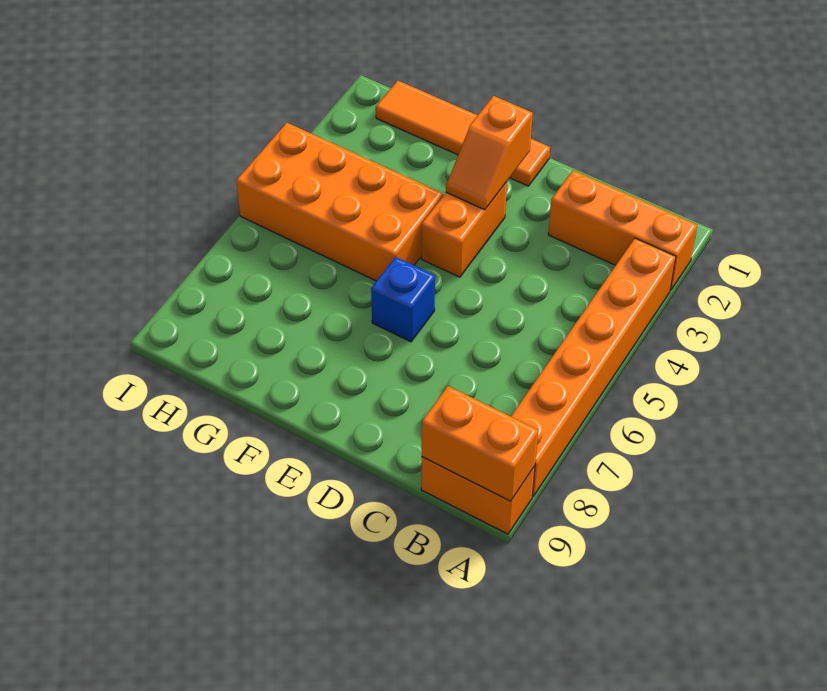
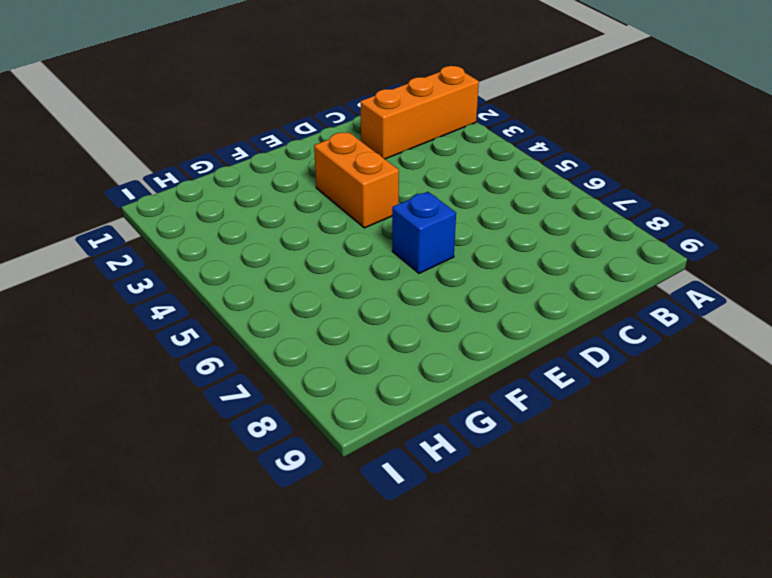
none -> orange brick A3:A8 level 1
none -> orange brick A9:B9 level 1

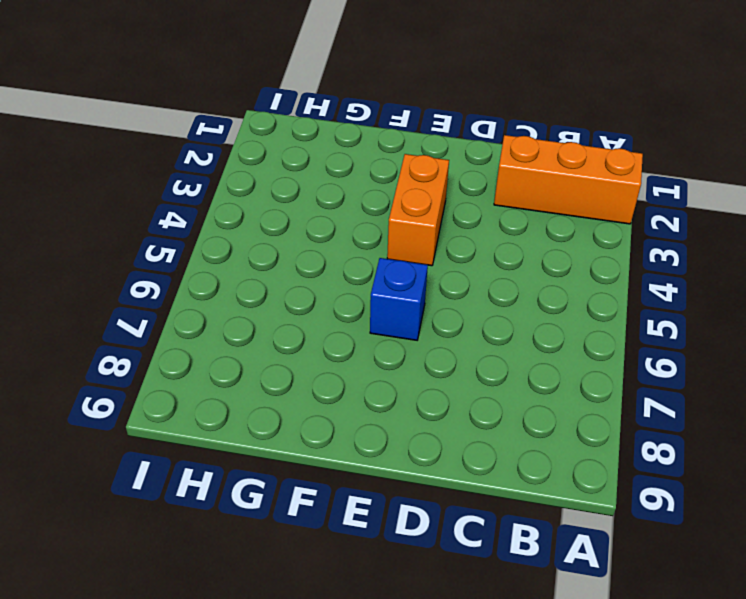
none -> orange brick A3:A8 level 1
none -> orange brick A9:B9 level 1

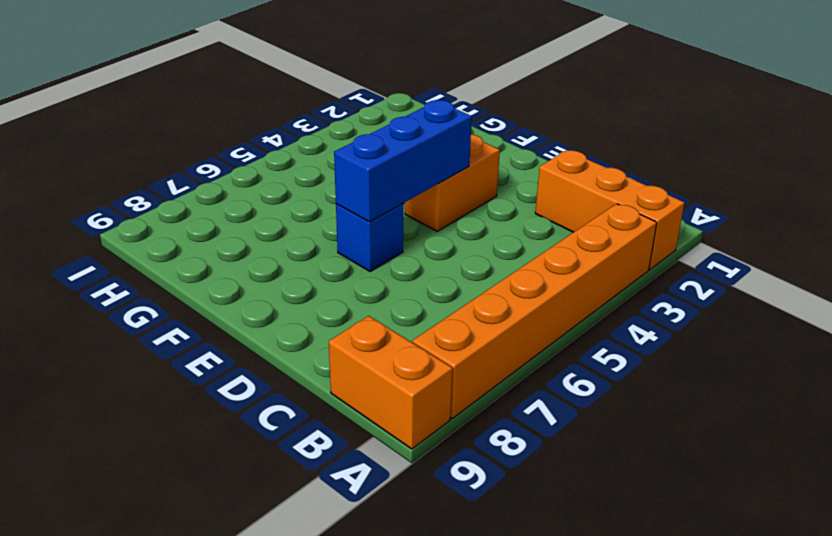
blue brick E4:E6 level 2 -> none
none -> orange tile E1:H1 level 1
none -> orange brick F4:I5 level 1

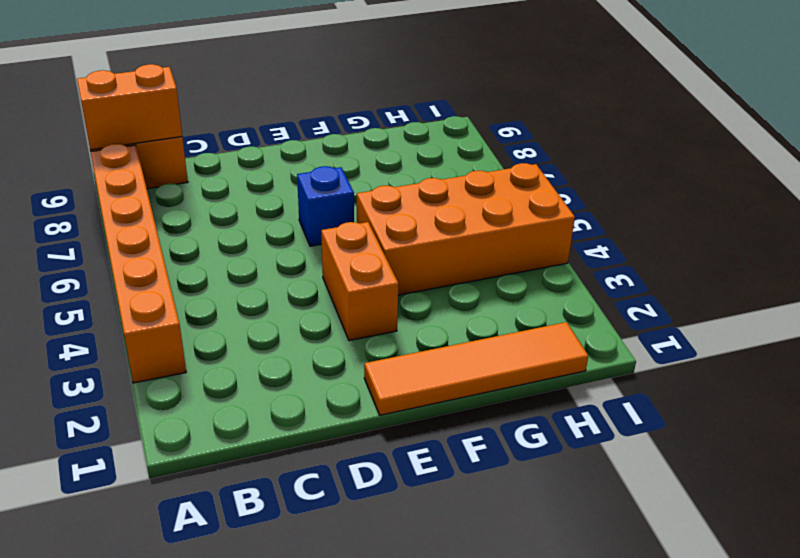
none -> orange brick A2:C2 level 1
none -> orange slope E2:E3 level 2 top 2

